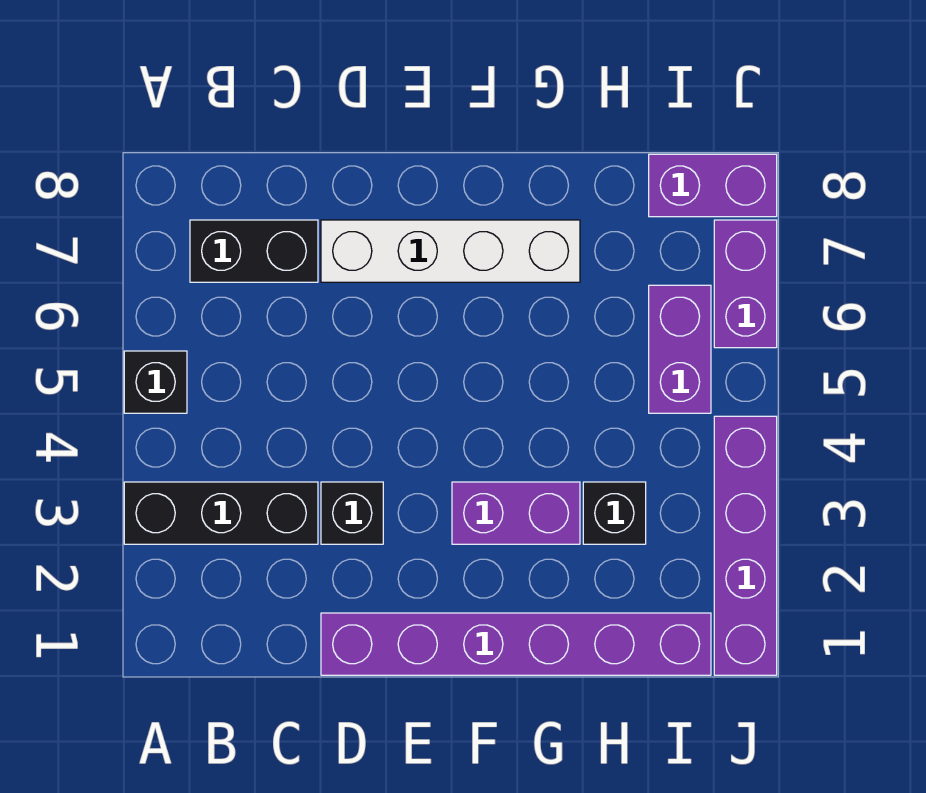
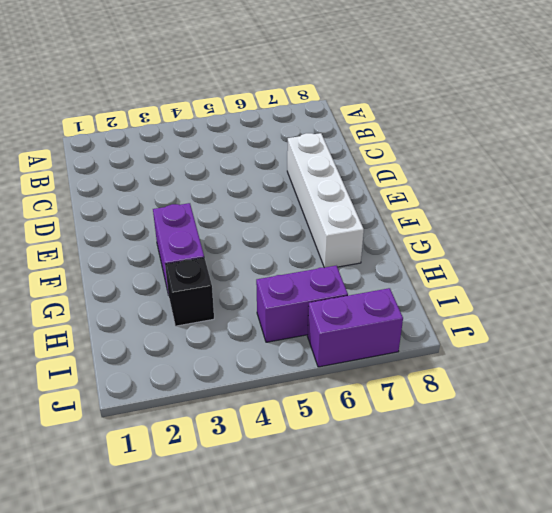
none -> black brick A3:C3 level 1
none -> black brick A5 level 1
none -> black brick B7:C7 level 1

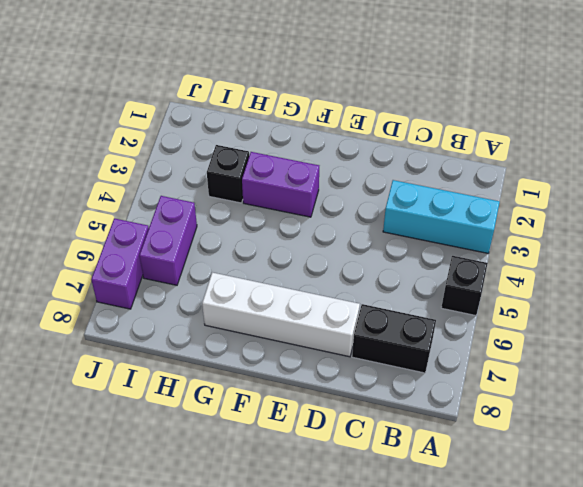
cyan brick A3:C3 level 1 -> black brick A3:C3 level 1
none -> purple brick D1:I1 level 1
none -> black brick D3 level 1
none -> purple brick I8:J8 level 1

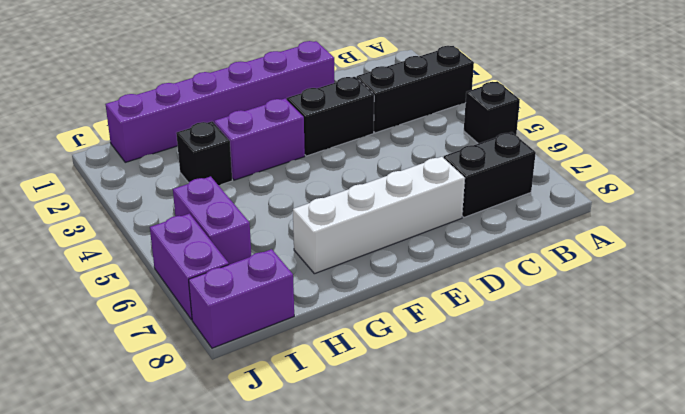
black brick D3:E3 level 1 -> black brick D3 level 1
none -> purple brick J1:J4 level 1

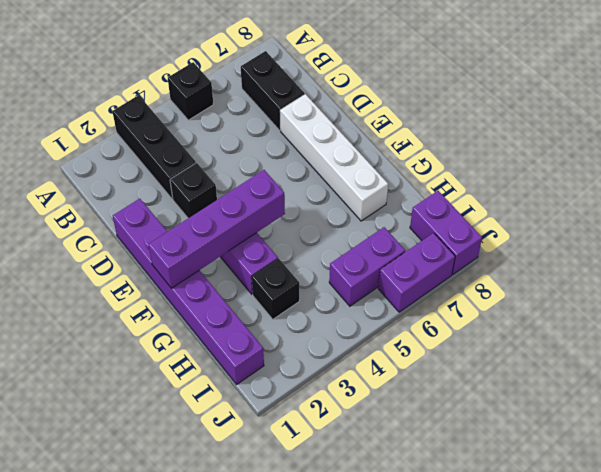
purple brick F1:F4 level 2 -> purple brick J1:J4 level 1

